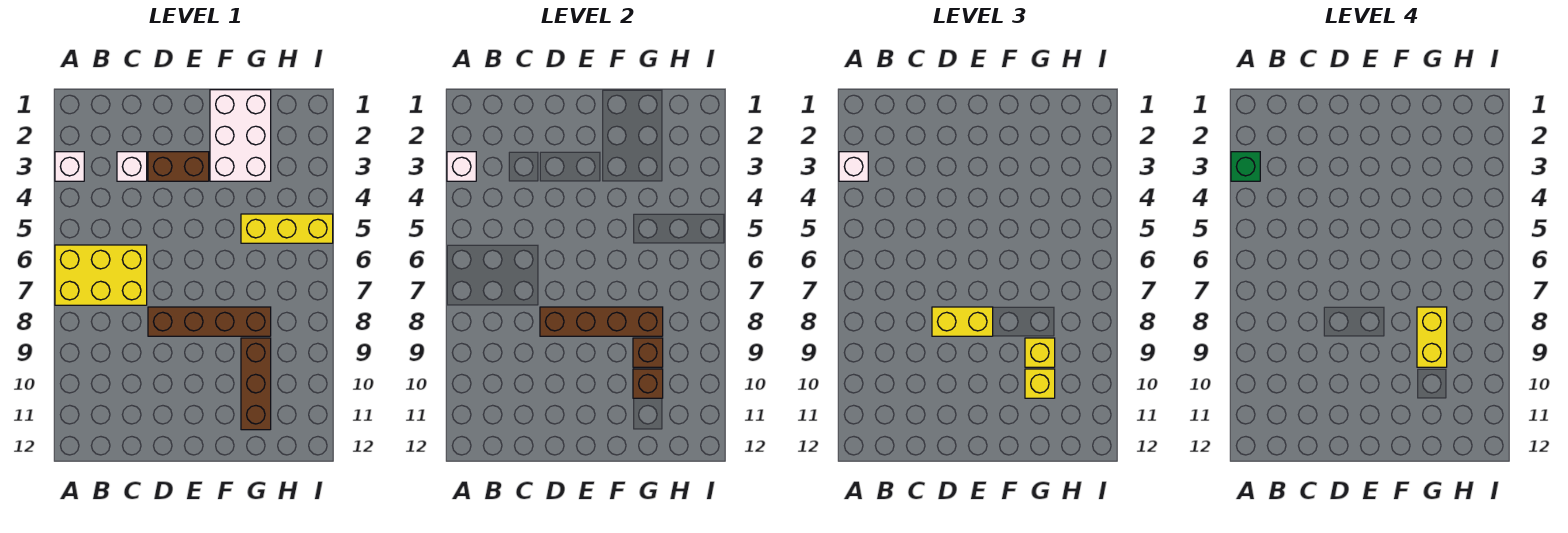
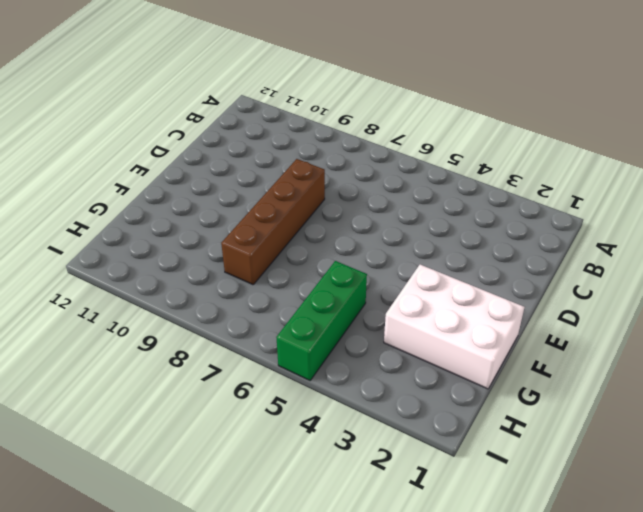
green brick G5:I5 level 1 -> yellow brick G5:I5 level 1
none -> white brick A3 level 1
none -> yellow brick A6:C7 level 1
none -> white brick C3 level 1

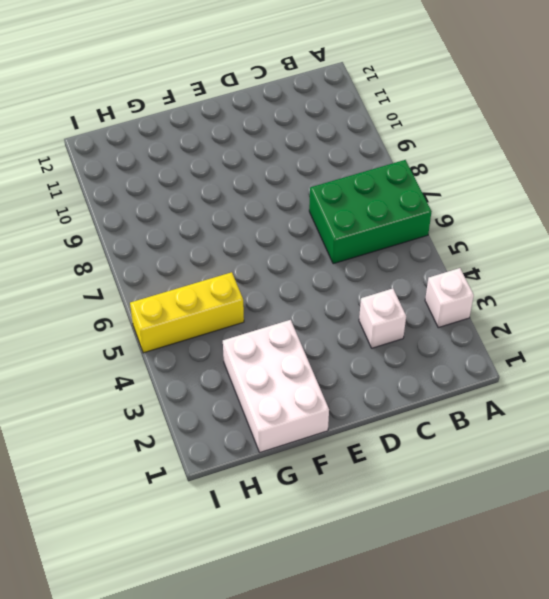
green brick A6:C7 level 1 -> yellow brick A6:C7 level 1
none -> brown brick D3:E3 level 1
none -> brown brick D8:G8 level 1
none -> brown brick G9:G11 level 1

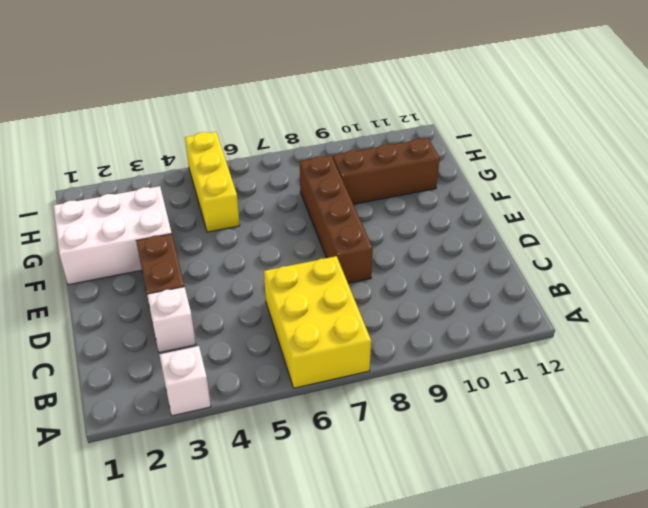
none -> white brick A3 level 2
none -> brown brick D8:G8 level 2
none -> brown brick G9 level 2

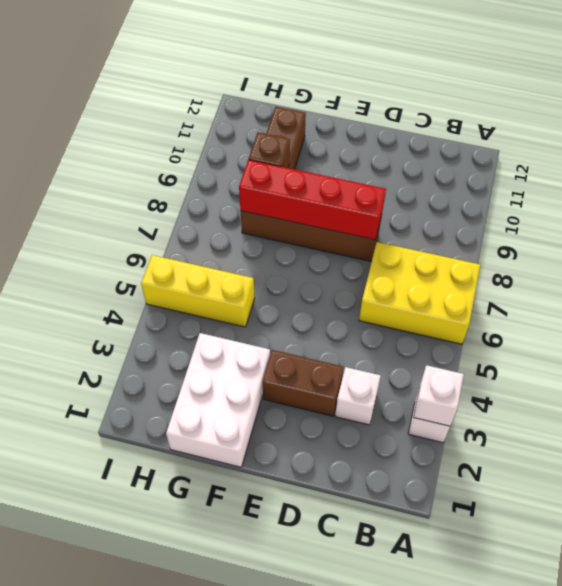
red brick D8:G8 level 2 -> brown brick D8:G8 level 2
none -> brown brick G10 level 2
none -> white brick A3 level 3
none -> yellow brick D8:E8 level 3

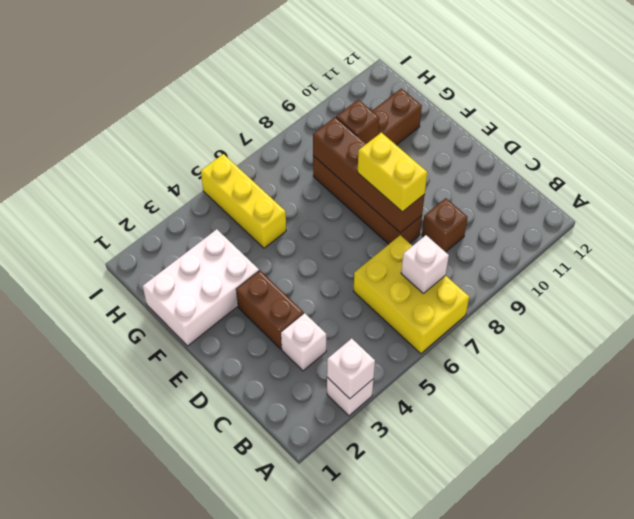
white brick B7 level 2 -> white brick A3 level 3
brown brick C9 level 1 -> brown brick G10 level 2
none -> yellow brick G9 level 3
none -> yellow brick G10 level 3
none -> green brick A3 level 4

